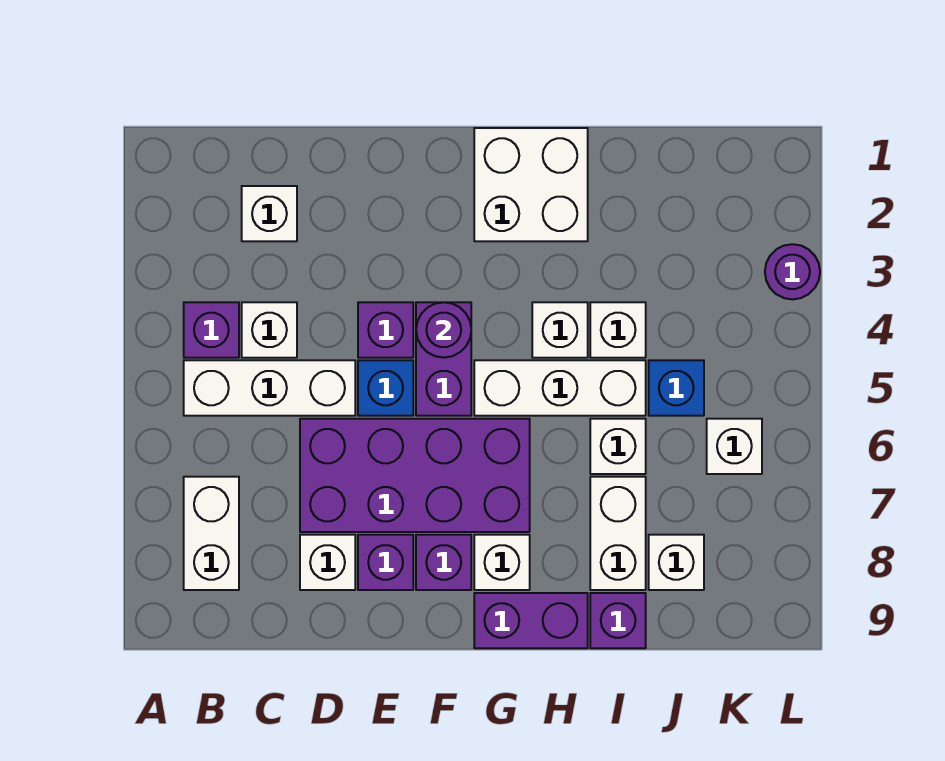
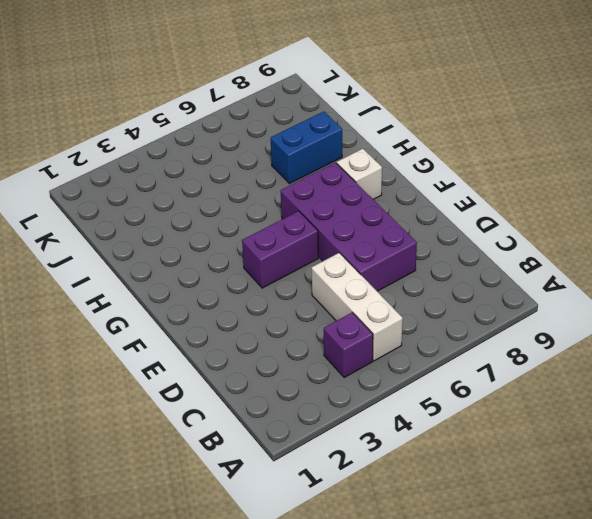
blue brick I7:I8 level 1 -> white brick I7:I8 level 1
none -> white brick B7:B8 level 1
none -> white brick C2 level 1
none -> white brick C4 level 1

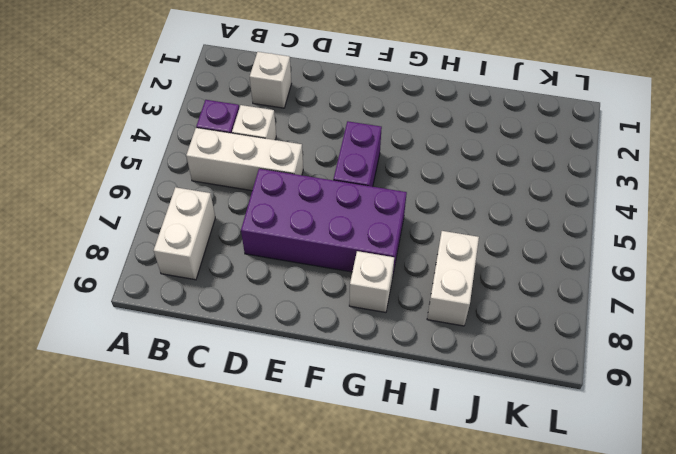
none -> white brick D8 level 1
none -> purple brick E4 level 1
none -> blue brick E5 level 1

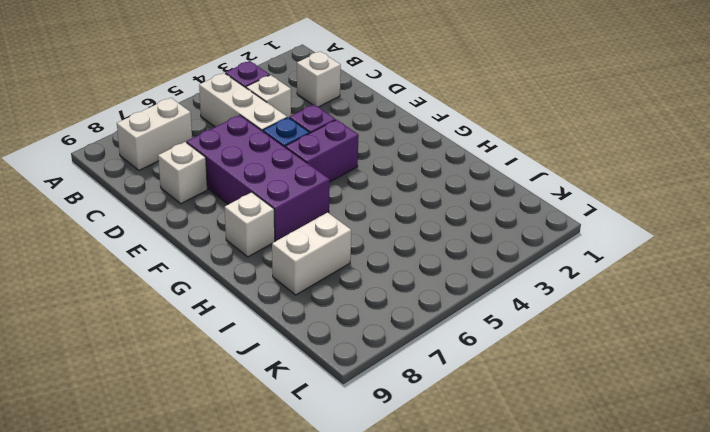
none -> purple brick E8 level 1
none -> purple brick F8 level 1
none -> white brick G1:H2 level 1

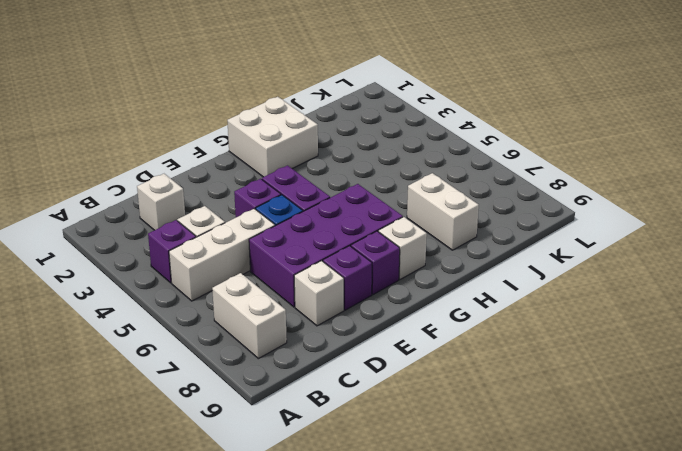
none -> white brick G5:I5 level 1
none -> purple brick G9:H9 level 1
none -> white brick H4 level 1

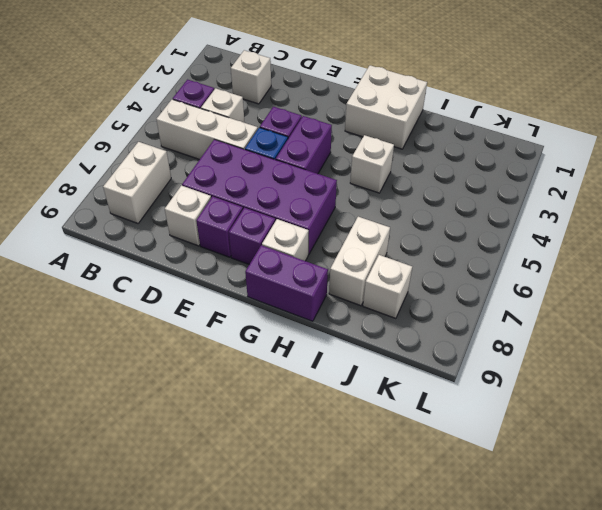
none -> white brick G5:I5 level 1
none -> white brick I4 level 1
none -> white brick I6 level 1

